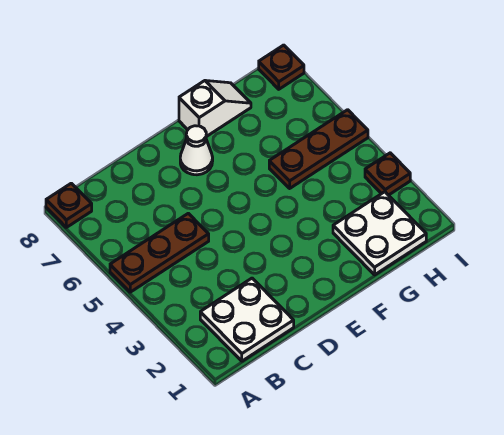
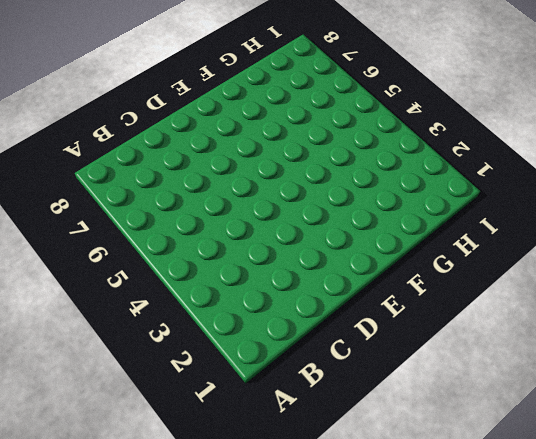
none -> brown plate A5:C5 level 1
none -> brown plate A8 level 1

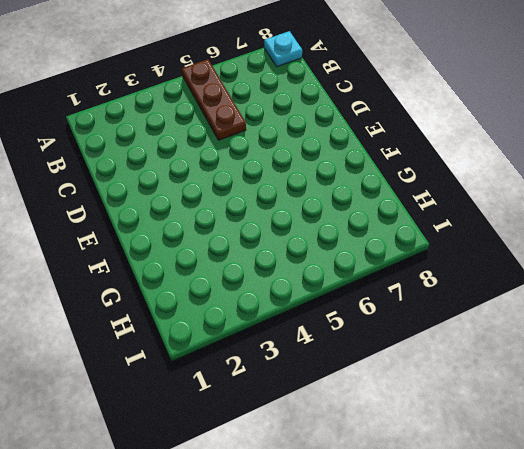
cyan plate A8 level 1 -> brown plate A8 level 1
none -> white plate B1:C2 level 1
none -> white cone E7 level 1

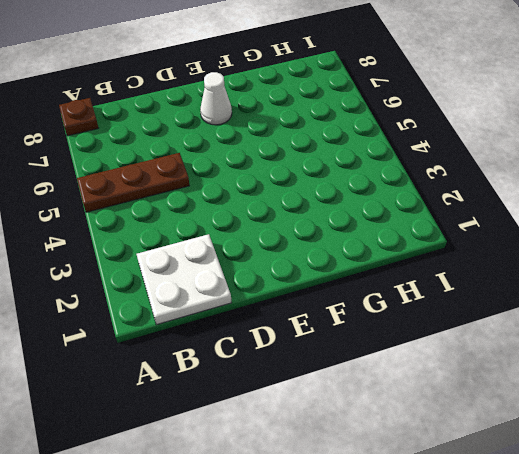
none -> white slope F8:G8 level 1 top F
none -> white plate G1:H2 level 1

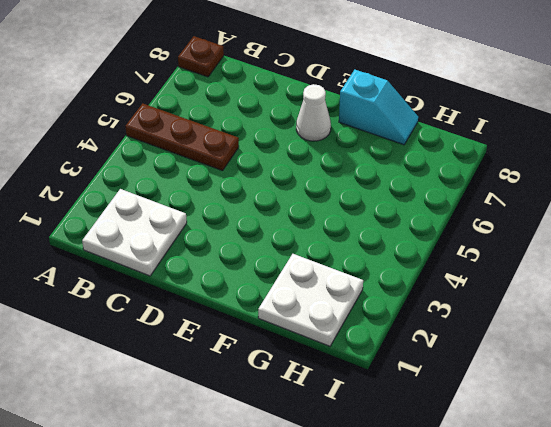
cyan slope F8:G8 level 1 top F -> white slope F8:G8 level 1 top F
none -> brown plate G5:I5 level 1
none -> brown plate I3 level 1

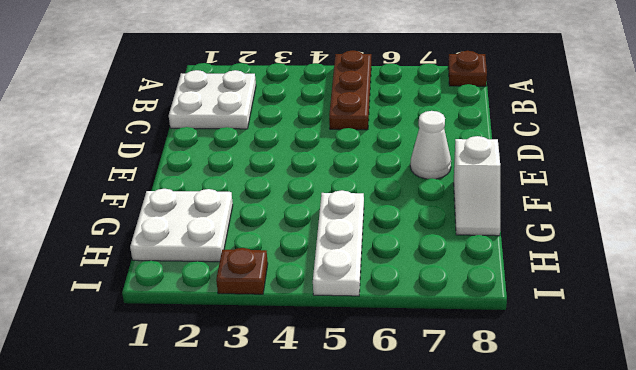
white plate G5:I5 level 1 -> brown plate G5:I5 level 1
none -> brown plate I8 level 1

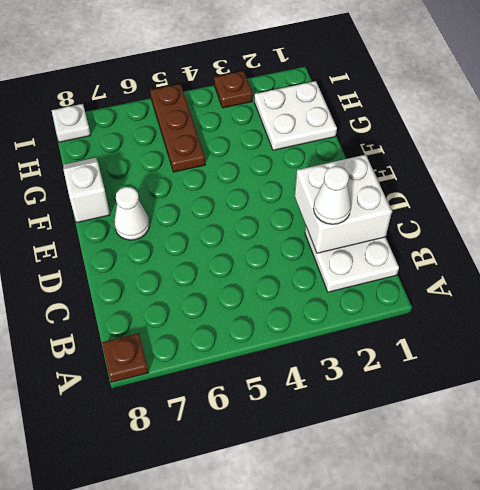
white brick C1:D2 level 2 -> none
white cone C2 level 3 -> none
white plate I8 level 1 -> brown plate I8 level 1
none -> brown plate A5:C5 level 1

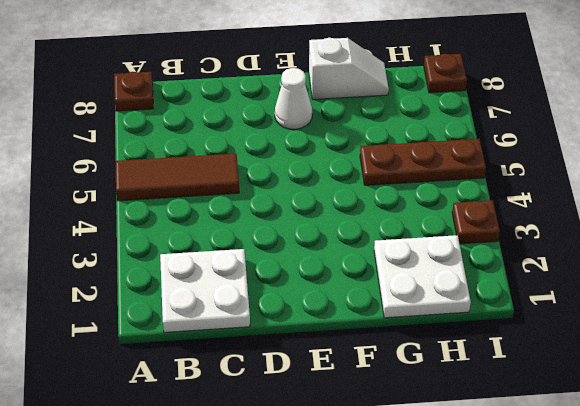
brown tile A5:C5 level 1 -> brown plate A5:C5 level 1

